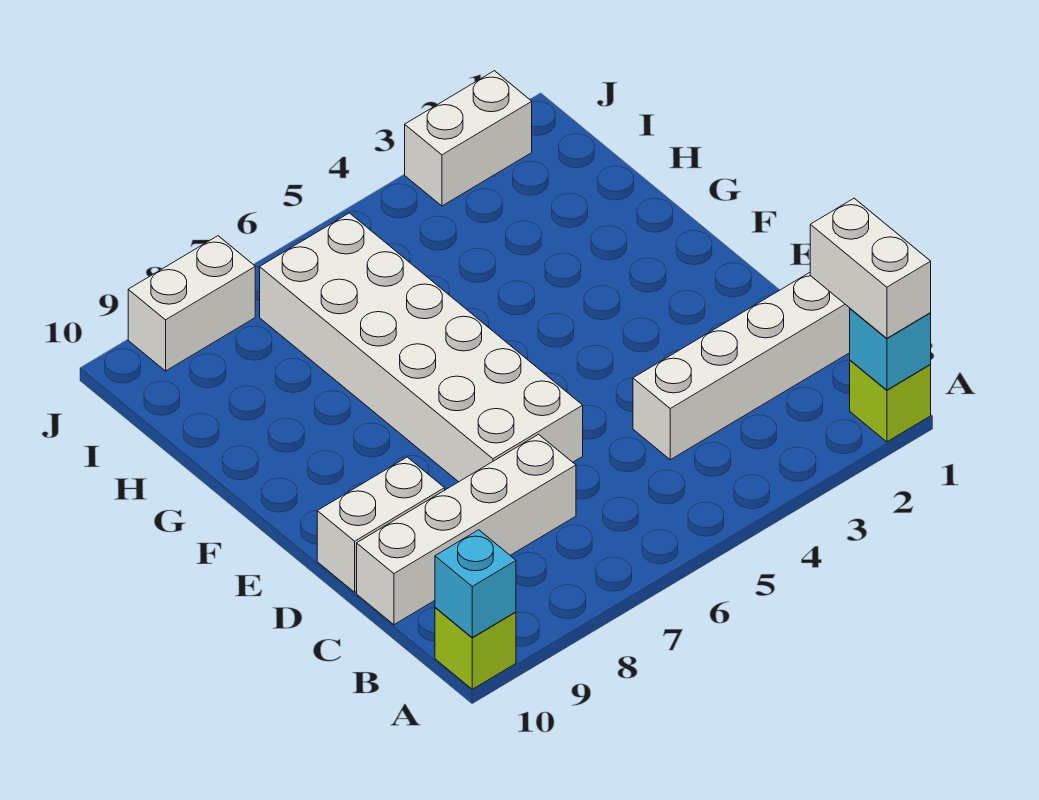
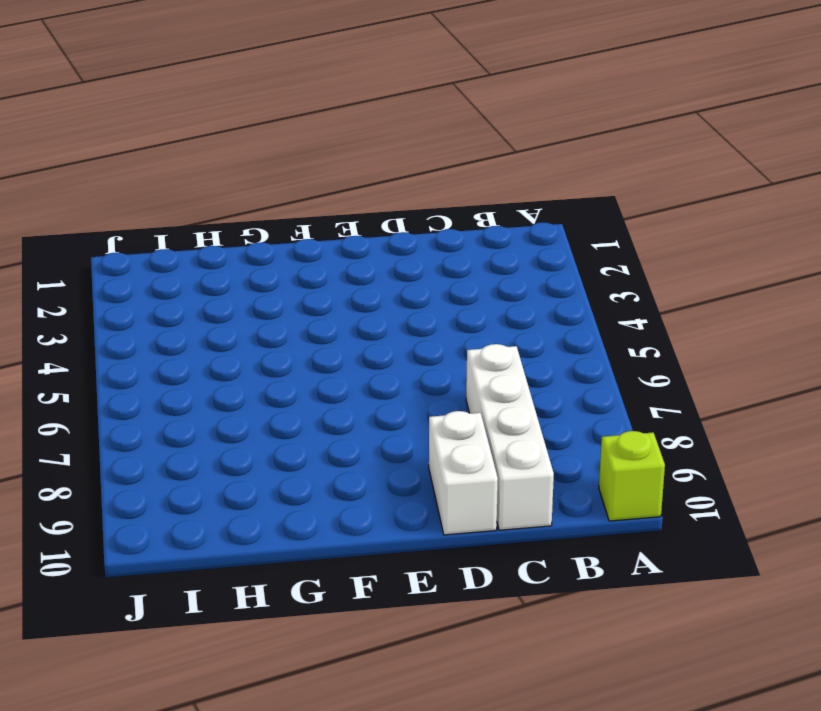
none -> lime brick A1 level 1
none -> white brick C1:C4 level 1

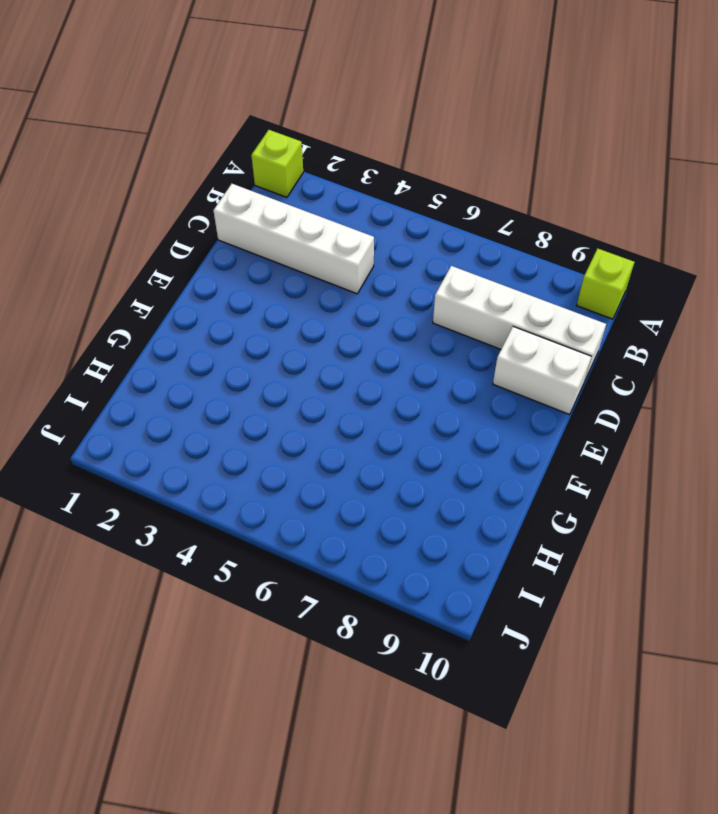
none -> white brick D6:I7 level 1
none -> white brick J2:J3 level 1

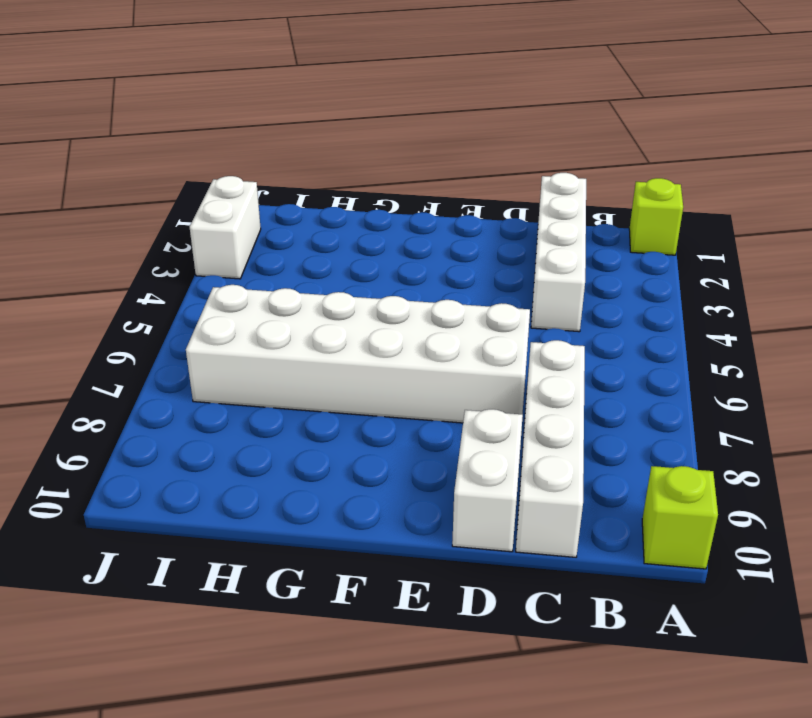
none -> white brick J8:J9 level 1
none -> cyan brick A1 level 2

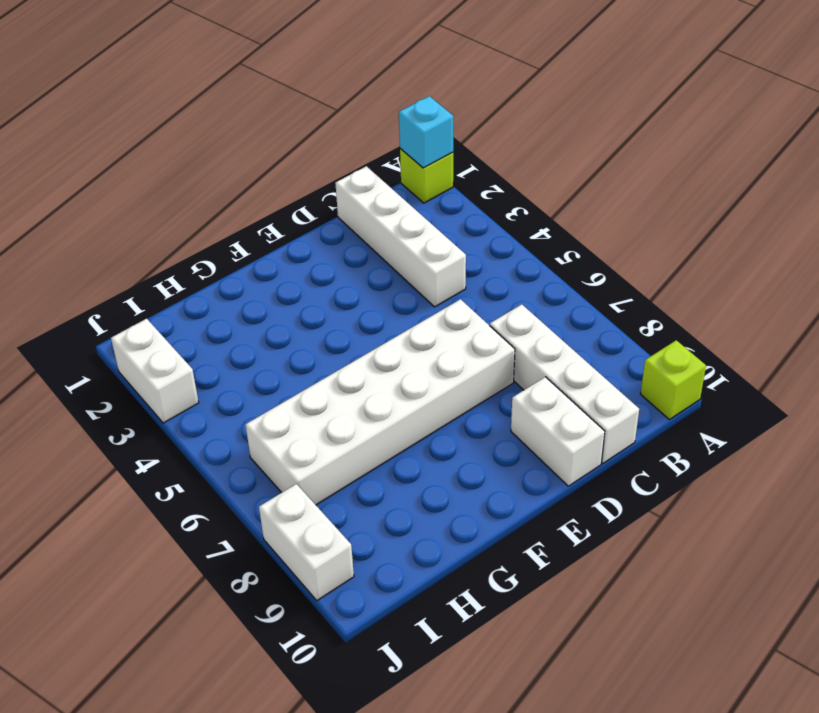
none -> cyan brick A10 level 2
none -> white brick A1:B1 level 3

